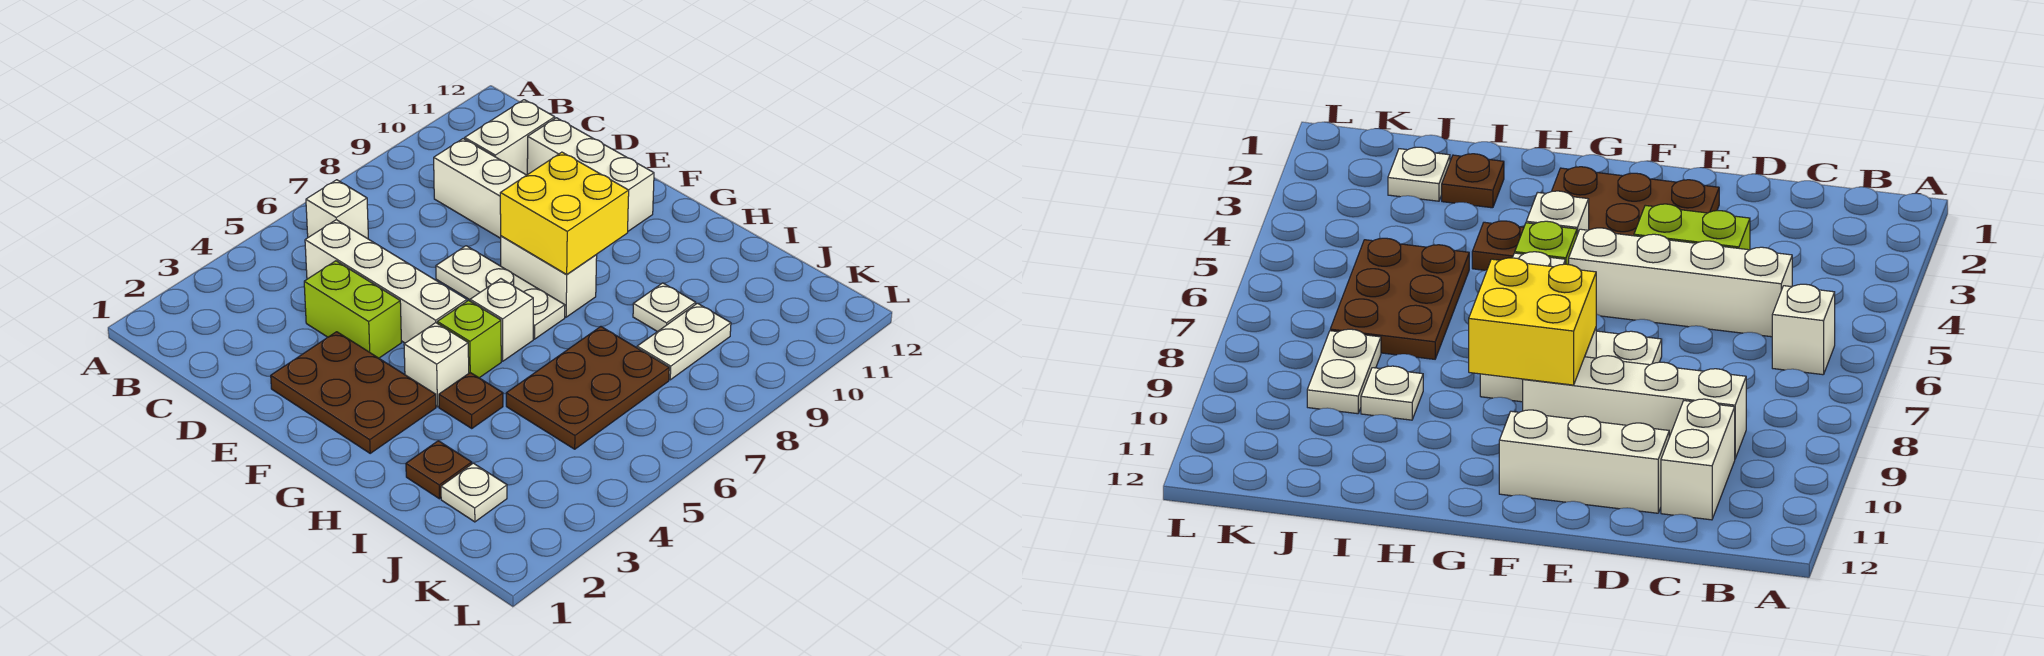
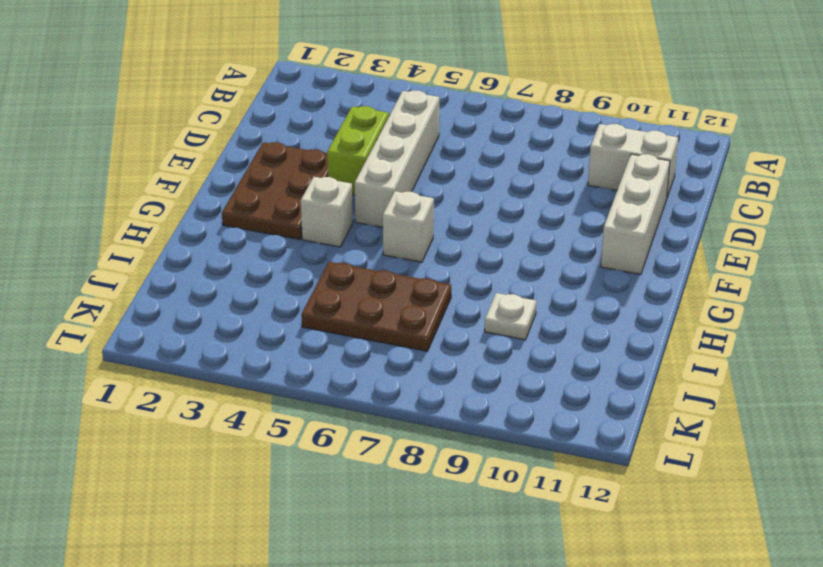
none -> white brick B6 level 1
none -> white brick C9:F9 level 1
none -> white plate E7:G7 level 1

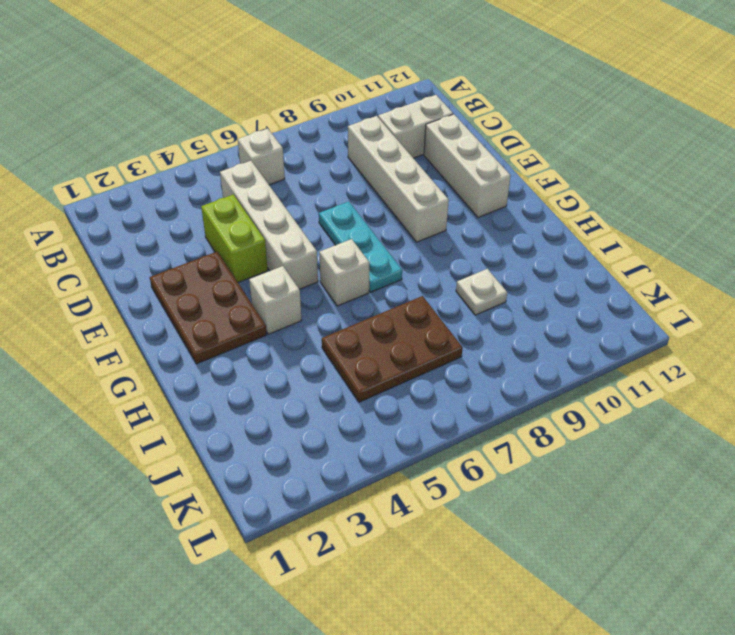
cyan plate E7:G7 level 1 -> white plate E7:G7 level 1
none -> white brick F8:G8 level 1
none -> lime brick G5 level 1
none -> brown plate H4 level 1

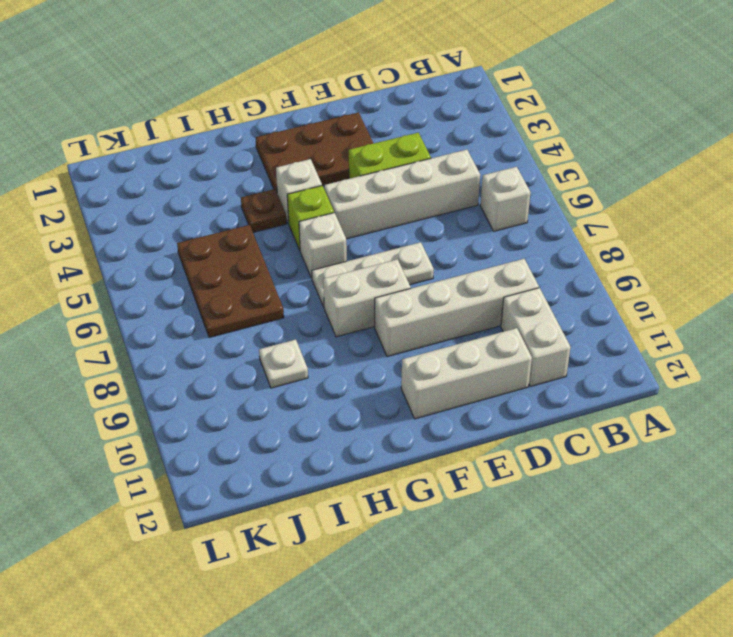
none -> brown plate I2 level 1
none -> white plate J2 level 1
none -> white plate J8:J9 level 1

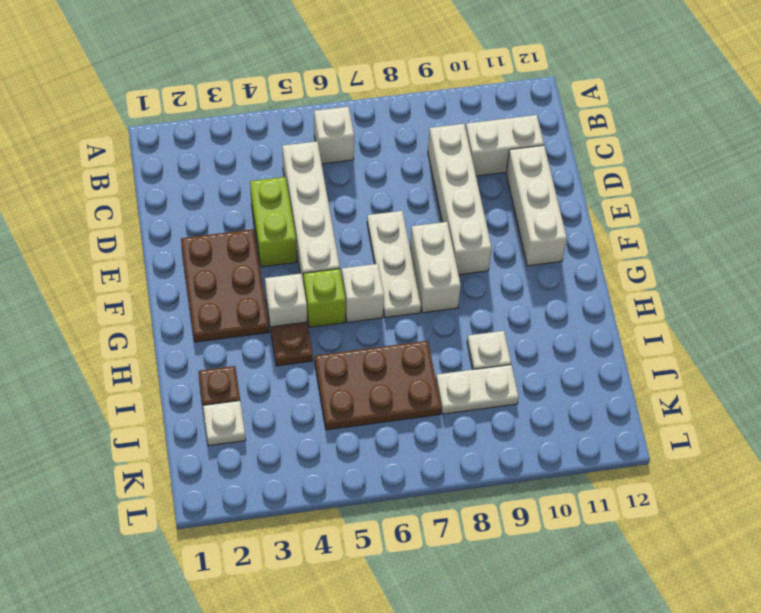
none -> yellow brick F8:G9 level 2

